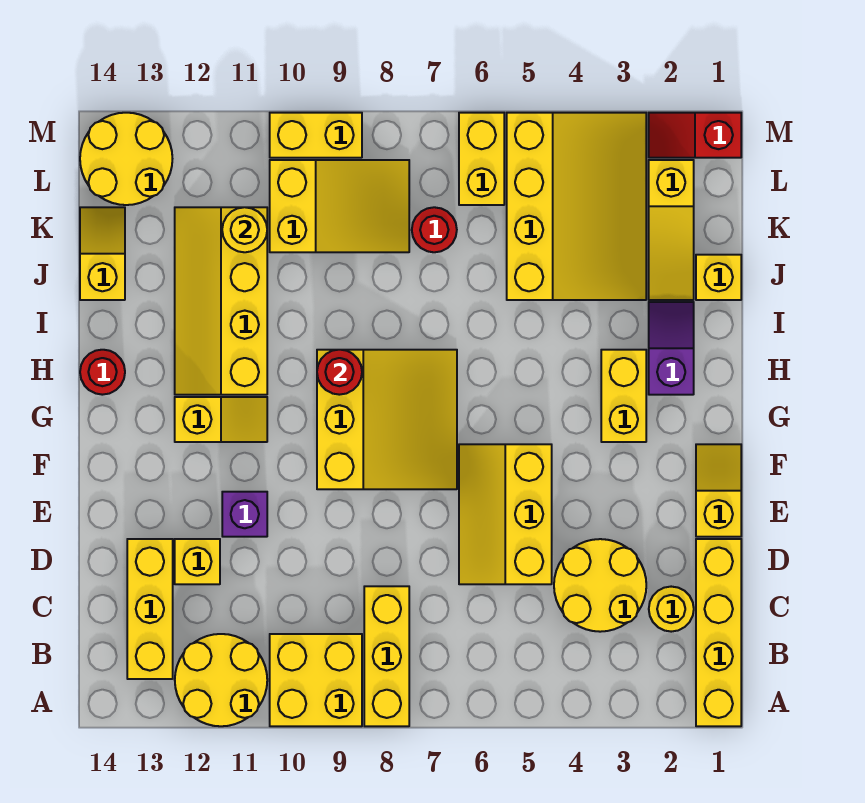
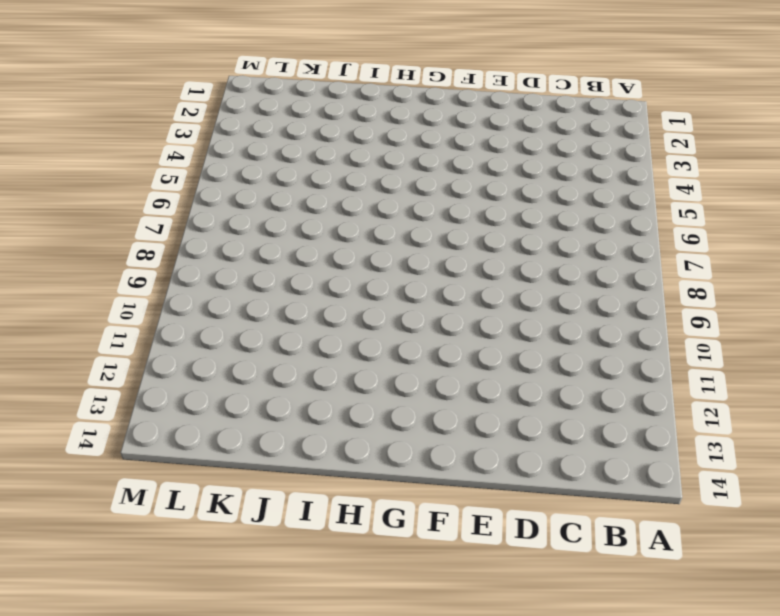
none -> yellow brick A1:D1 level 1
none -> yellow brick A8:C8 level 1
none -> yellow brick A9:B10 level 1

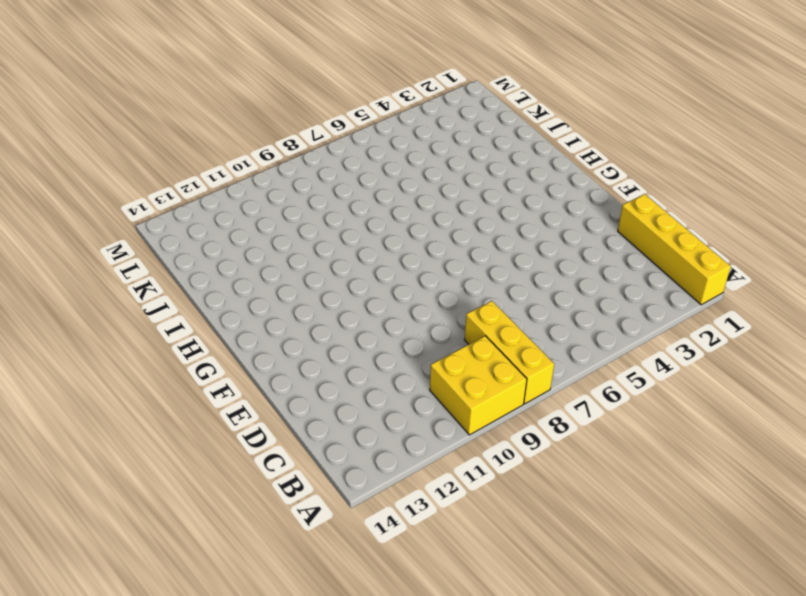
none -> yellow round brick A11:B12 level 1
none -> yellow brick B13:D13 level 1
none -> yellow round brick C2 level 1

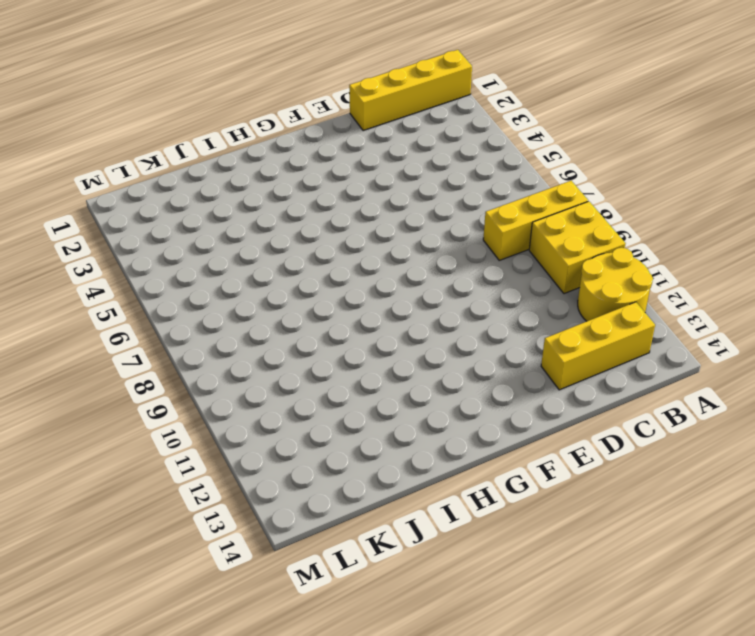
none -> yellow round brick C2 level 1
none -> yellow round brick C3:D4 level 1
none -> yellow slope D5:F6 level 1 top 5

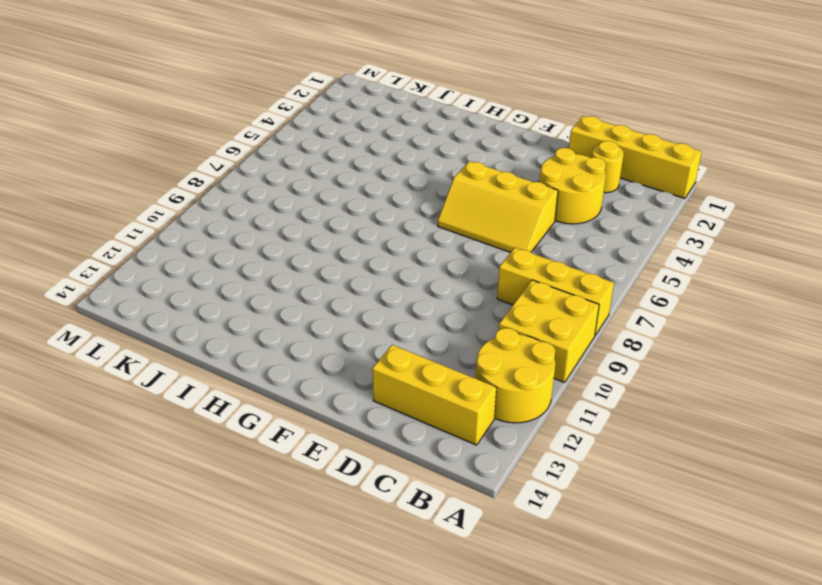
none -> yellow brick D12 level 1
none -> yellow slope E1:F1 level 1 top E
none -> purple brick E11 level 1

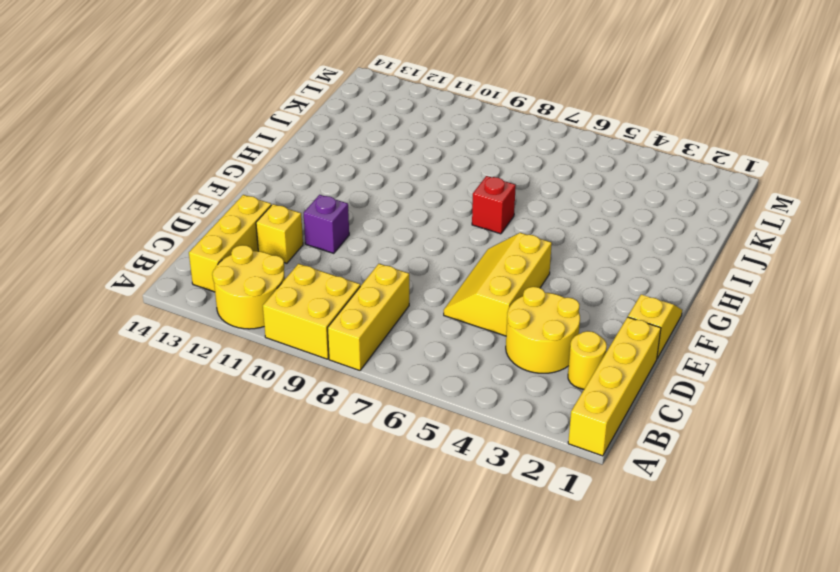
red brick H7 level 1 -> yellow slope F7:H9 level 1 top 9
none -> yellow brick G3:H3 level 1
none -> yellow slope G11:G12 level 1 top 12
none -> purple slope H2:I2 level 1 top H

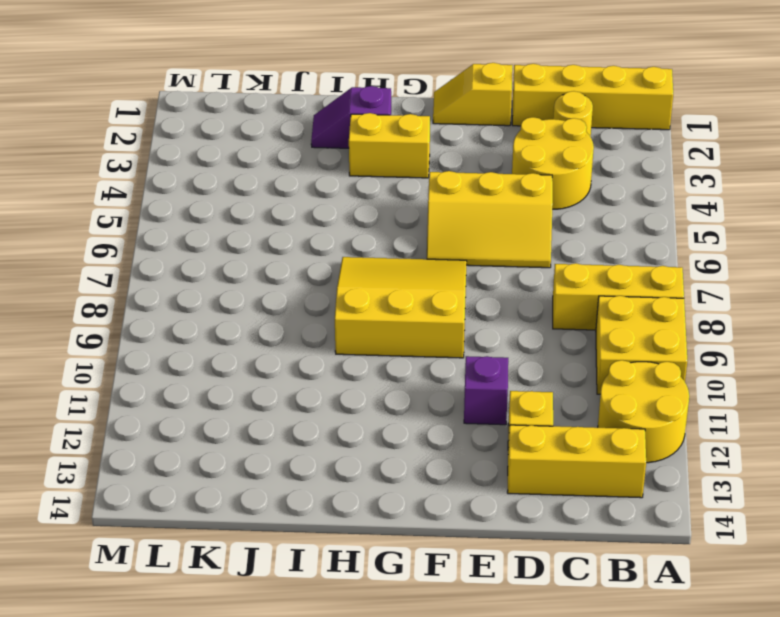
none -> yellow slope G11:G12 level 1 top 12
none -> yellow slope H11:K12 level 1 top 11
none -> red round brick H14 level 1

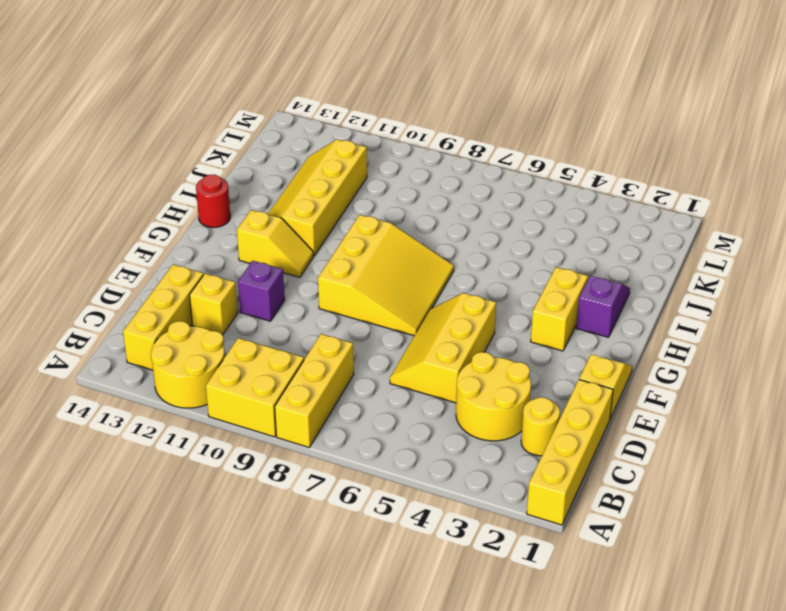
none -> yellow brick J1 level 1
none -> yellow slope J2:L2 level 1 top L
none -> yellow slope J3:M5 level 1 top 5

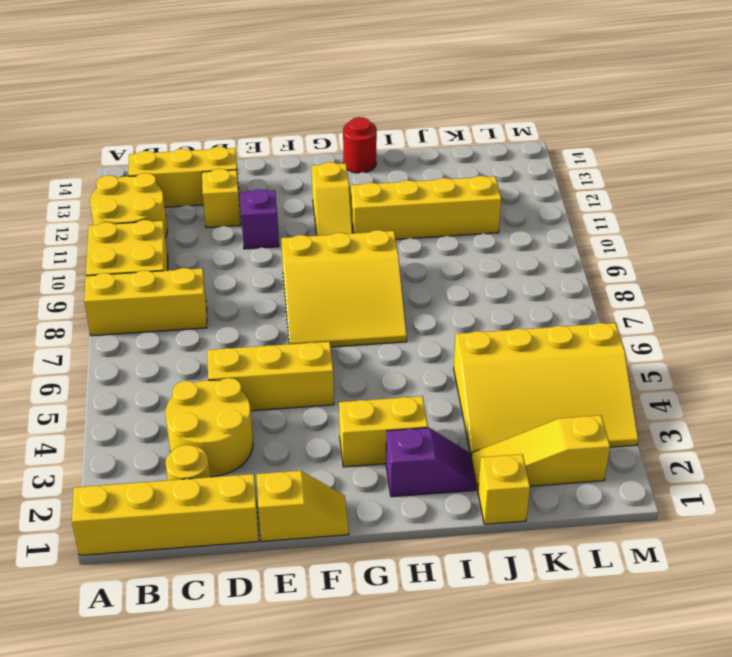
none -> yellow slope J14:K14 level 1 top J
none -> red round brick K7 level 1
none -> yellow slope K8:L10 level 1 top 10

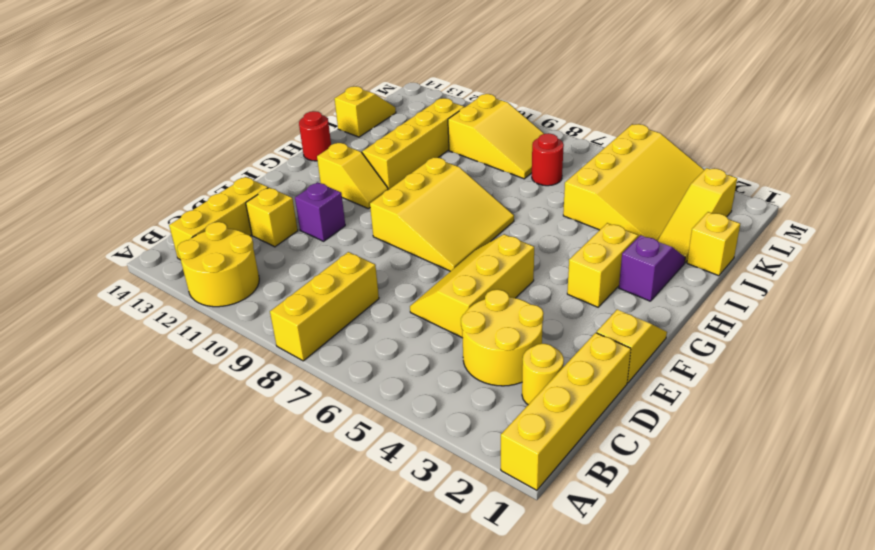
none -> yellow brick A9:B10 level 1
none -> yellow brick L6:M6 level 1
none -> yellow round brick L13:M14 level 1

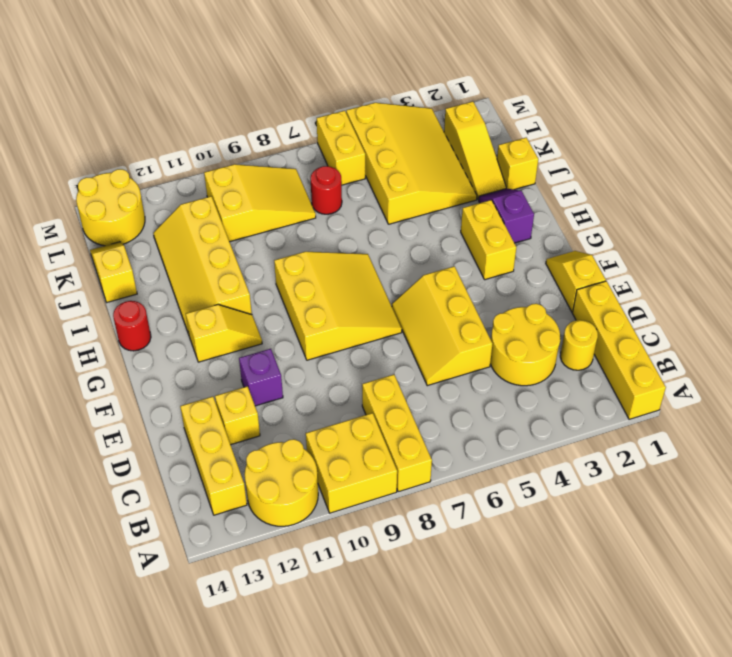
none -> red slope M1:M2 level 1 top 1
none -> yellow brick M9:M10 level 1
none -> red round brick H9 level 2

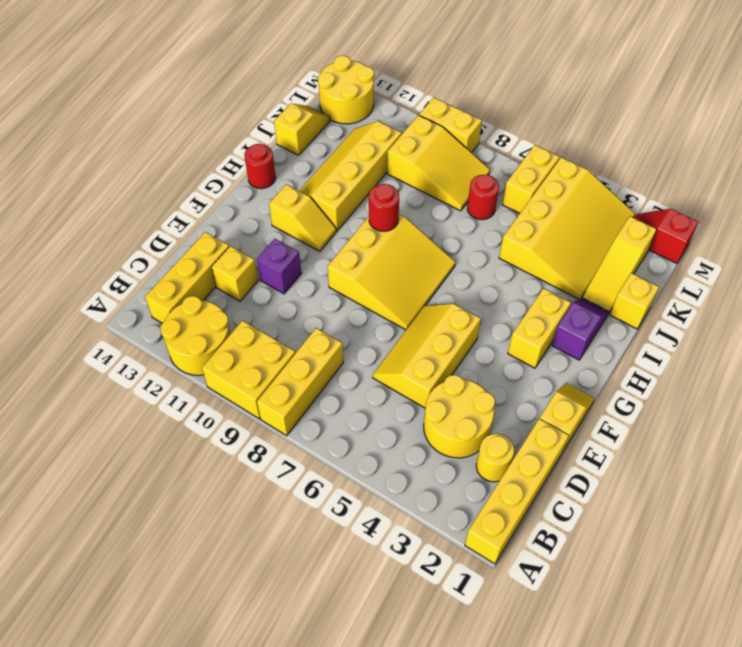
none -> yellow round brick K11 level 2

